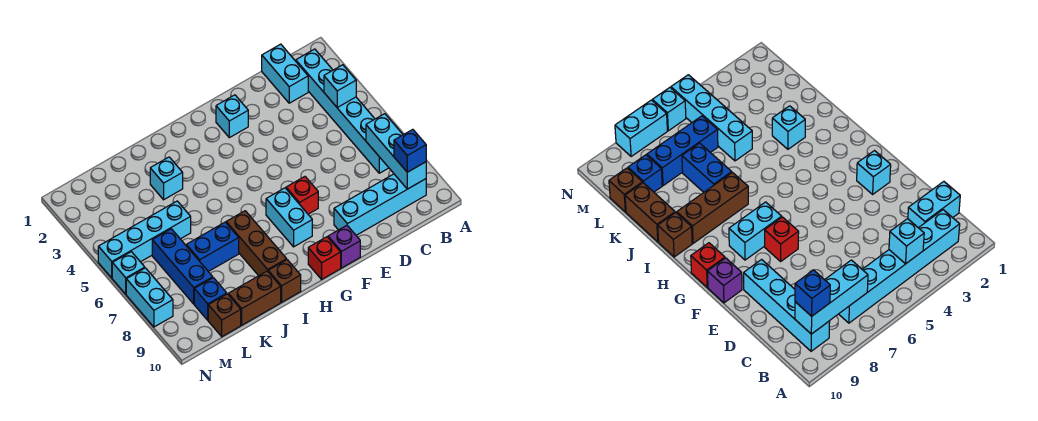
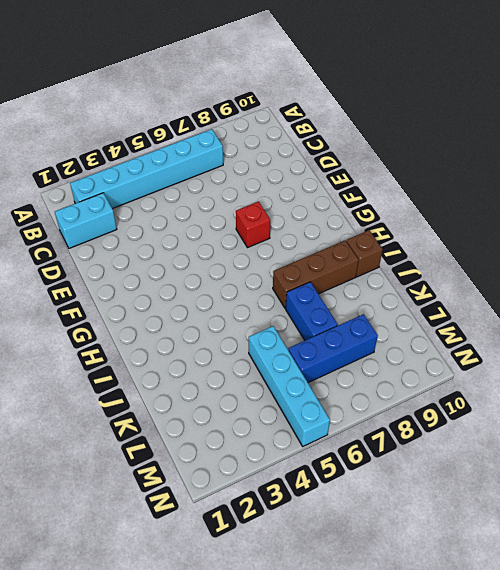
none -> cyan brick B9:E9 level 1
none -> cyan brick F2 level 1
none -> purple brick F10 level 1

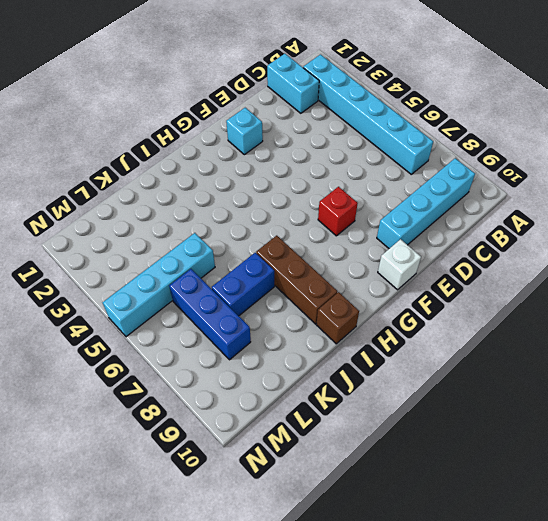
white brick F10 level 1 -> purple brick F10 level 1
none -> cyan brick G7:G8 level 1
none -> red brick G10 level 1
none -> cyan brick J3 level 1

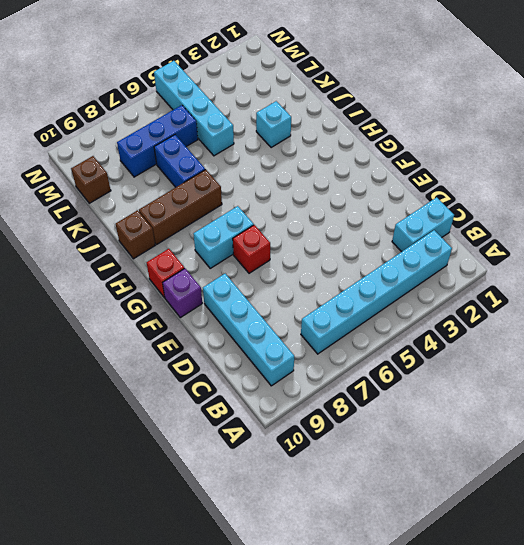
none -> cyan brick F2 level 1
none -> brown brick J10:K10 level 1
none -> blue brick L9 level 1

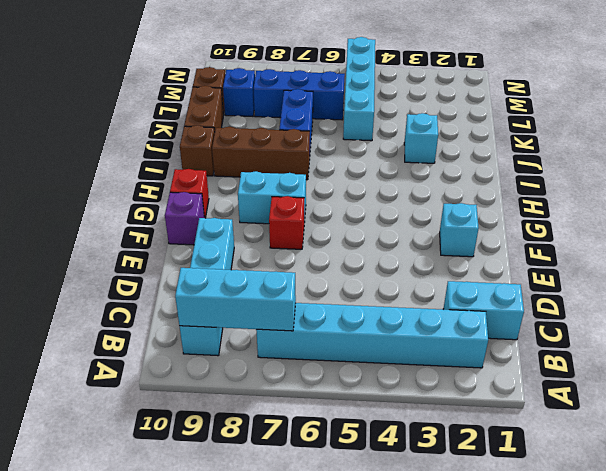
none -> cyan brick N6 level 1
none -> cyan brick N7:N8 level 1
none -> cyan brick B4 level 2

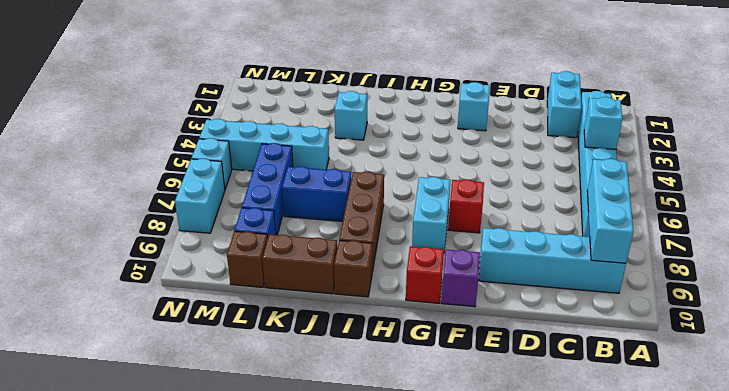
none -> blue brick B9 level 3

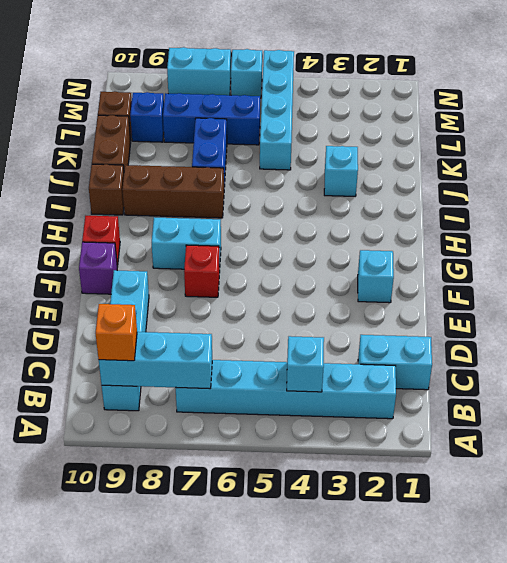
orange brick B9 level 3 -> blue brick B9 level 3

